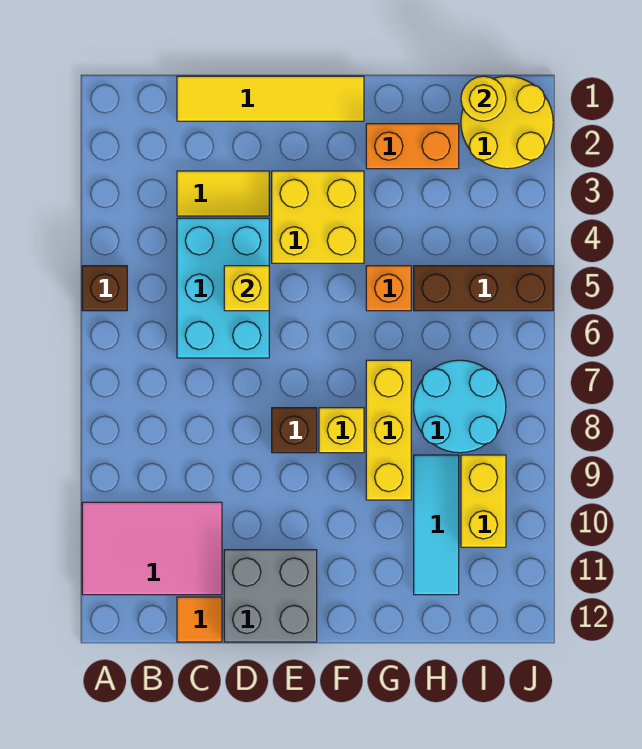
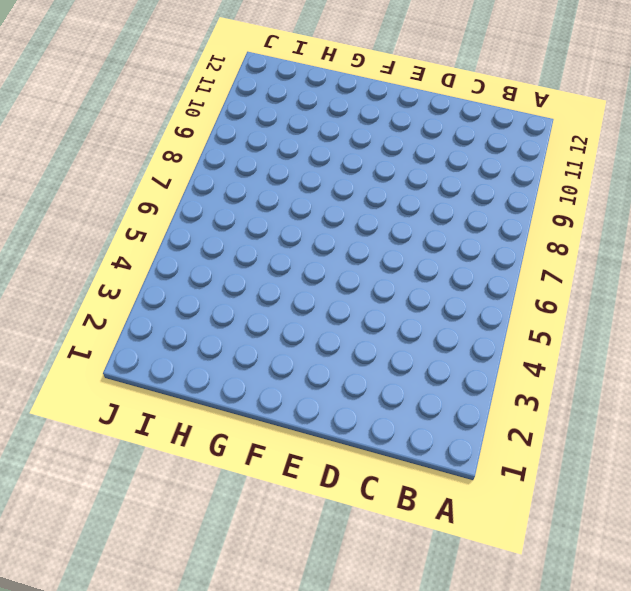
none -> brown brick A5 level 1
none -> pink tile A10:C11 level 1
none -> yellow tile C1:F1 level 1

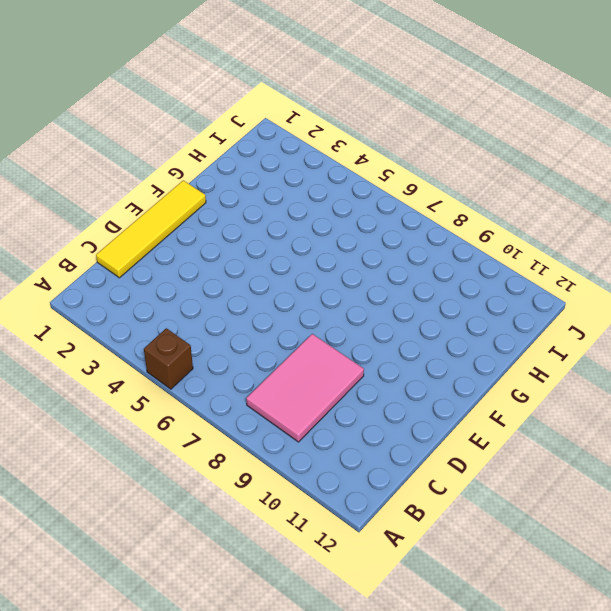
pink tile B8:D9 level 1 -> pink tile A10:C11 level 1
none -> yellow tile C3:D3 level 1
none -> cyan brick C4:D6 level 1
none -> orange tile C12 level 1

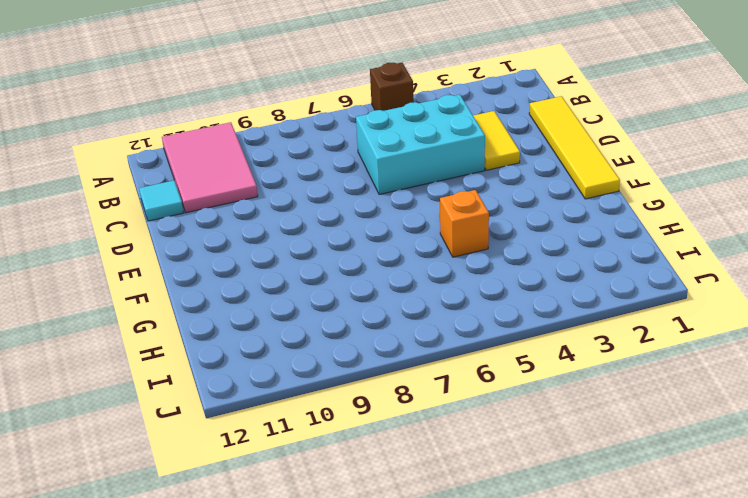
cyan tile C12 level 1 -> orange tile C12 level 1
none -> grey brick D11:E12 level 1
none -> yellow brick E3:F4 level 1
none -> brown brick E8 level 1

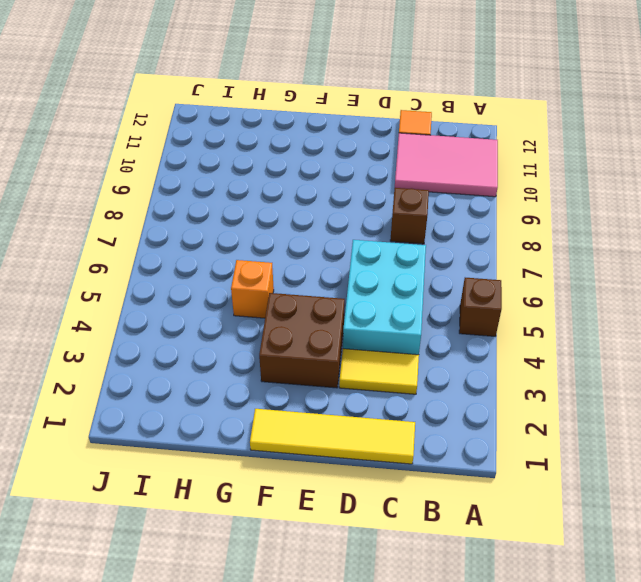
brown brick C8 level 1 -> brown brick E8 level 1
brown brick E3:F4 level 1 -> yellow brick E3:F4 level 1
none -> grey brick D11:E12 level 1
none -> yellow brick F8 level 1
none -> orange brick G2:H2 level 1

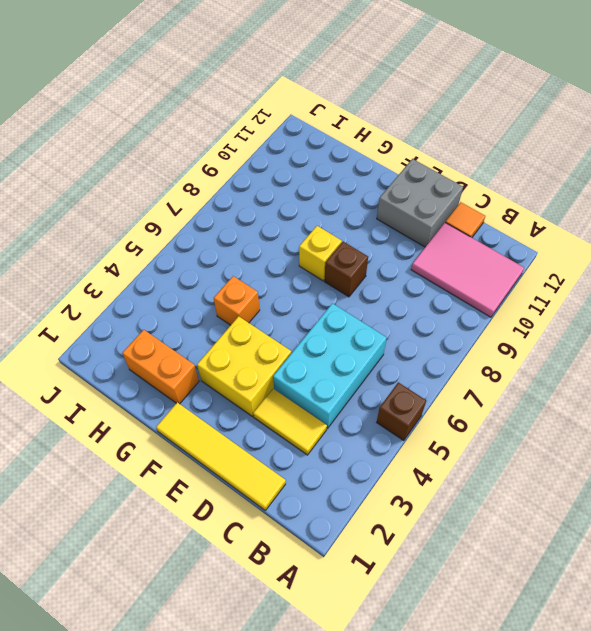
none -> yellow brick G7:G9 level 1
none -> brown brick H5:J5 level 1
none -> cyan round brick H7:I8 level 1

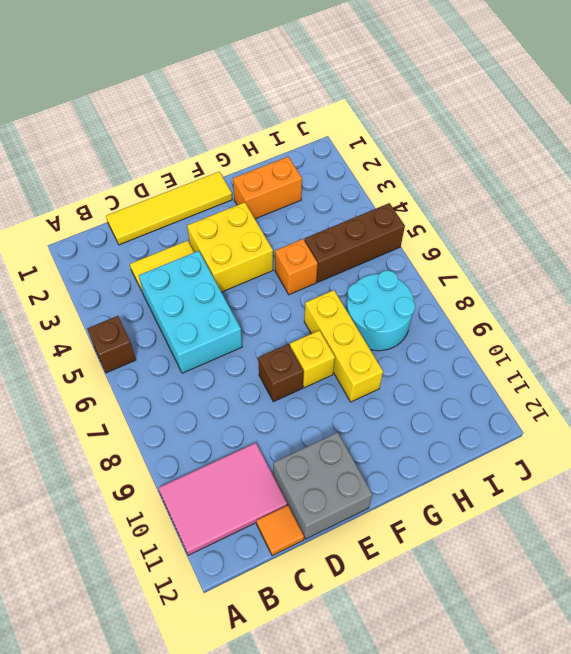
none -> cyan tile H9:H11 level 1
none -> yellow round brick I1:J2 level 1
none -> yellow brick I9:I10 level 1

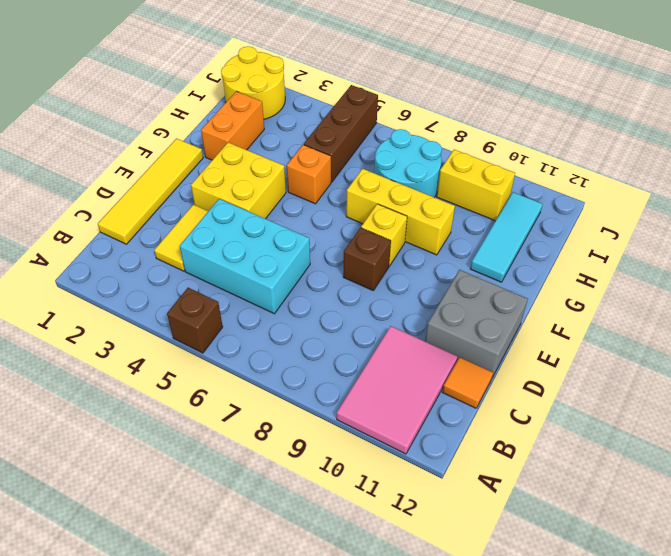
cyan tile G11:I11 level 1 -> cyan tile H9:H11 level 1
none -> yellow brick D5 level 2
none -> yellow round brick I1 level 2

